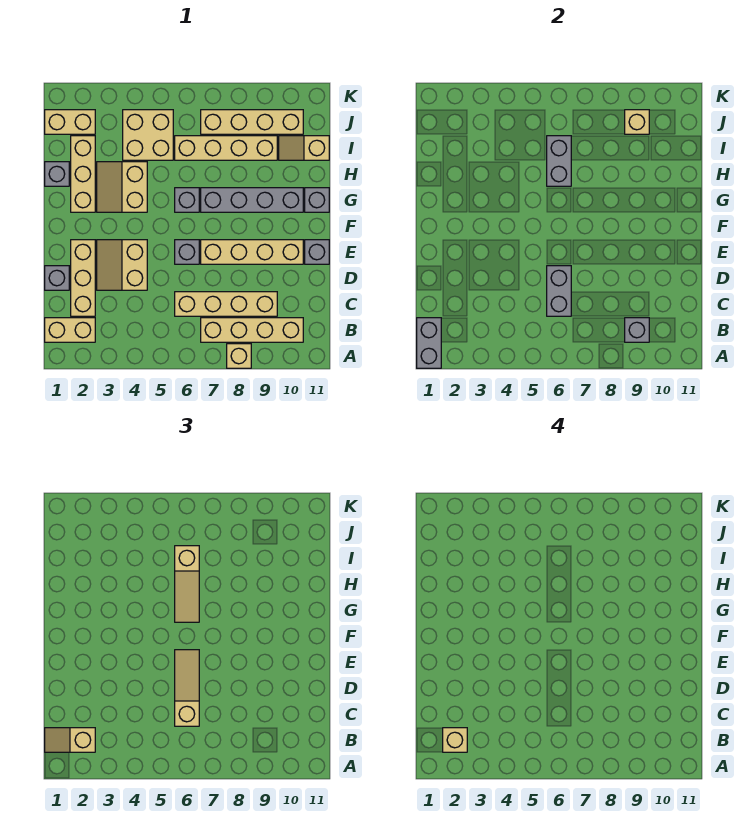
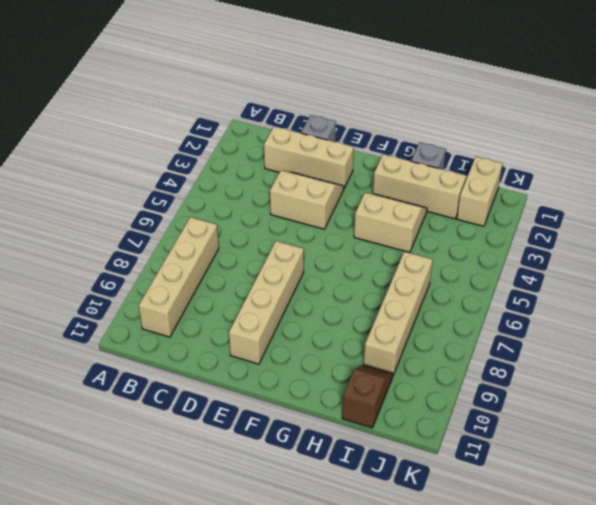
brown slope I10:I11 level 1 top 11 -> tan slope I10:I11 level 1 top 11
none -> tan brick A8 level 1
none -> tan brick B1:B2 level 1
none -> tan brick C6:C9 level 1
none -> grey brick E6 level 1

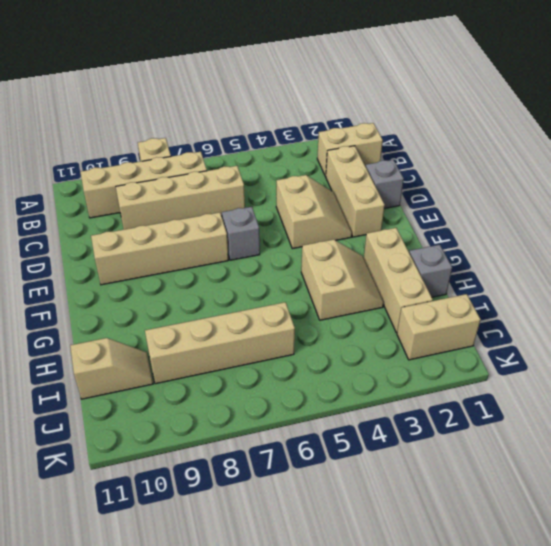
none -> grey brick E11 level 1
none -> grey brick G6 level 1
none -> grey brick G7:G10 level 1
none -> grey brick G11 level 1

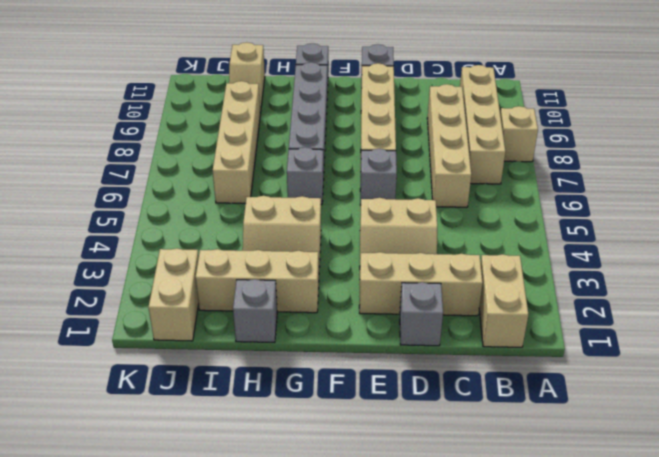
none -> tan brick I4:J5 level 1
none -> tan brick J7:J10 level 1
none -> grey brick A1:B1 level 2
none -> grey brick B9 level 2

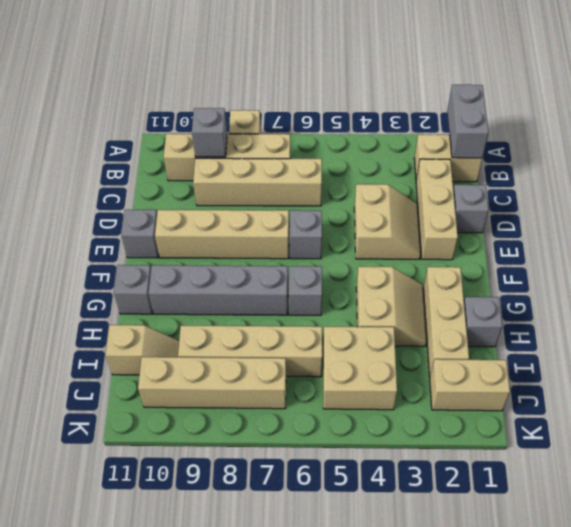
none -> grey brick C6:D6 level 2
none -> grey brick H6:I6 level 2
none -> tan brick J9 level 2
none -> tan slope B1:B2 level 3 top 2

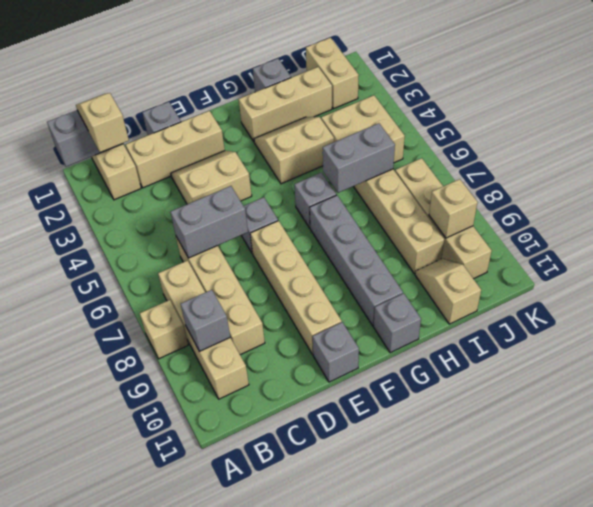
none -> tan slope C6:E6 level 3 top C
none -> tan slope G6:I6 level 3 top I
none -> tan brick B2 level 4

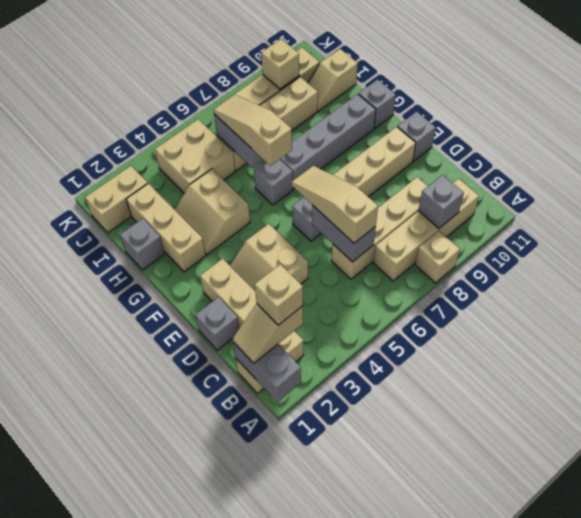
tan slope G6:I6 level 3 top G -> tan slope G6:I6 level 3 top I

